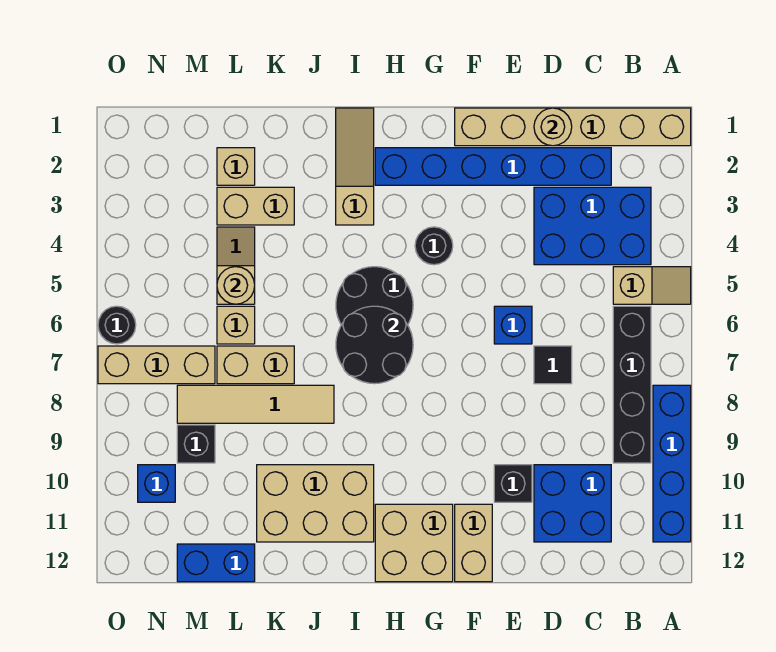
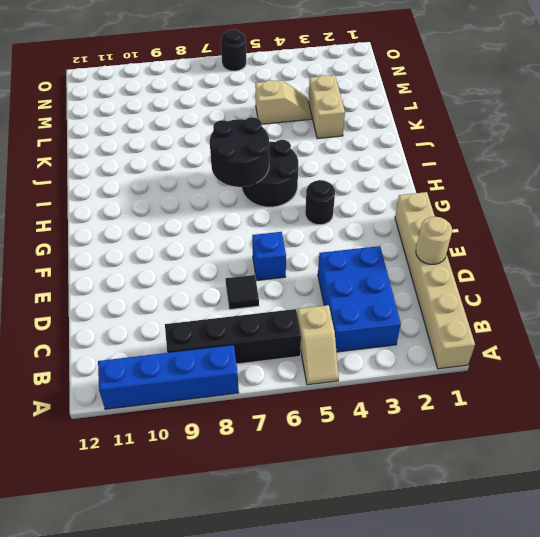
none -> blue brick C2:H2 level 1
none -> blue brick C10:D11 level 1
none -> black brick E10 level 1
none -> tan brick F11:F12 level 1

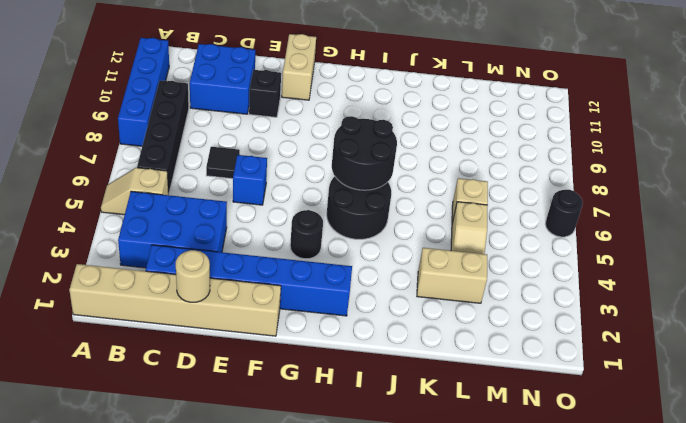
none -> tan brick G11:H12 level 1
none -> tan slope I1:I3 level 1 top 3
none -> tan brick I10:K11 level 1
none -> tan tile J8:M8 level 1

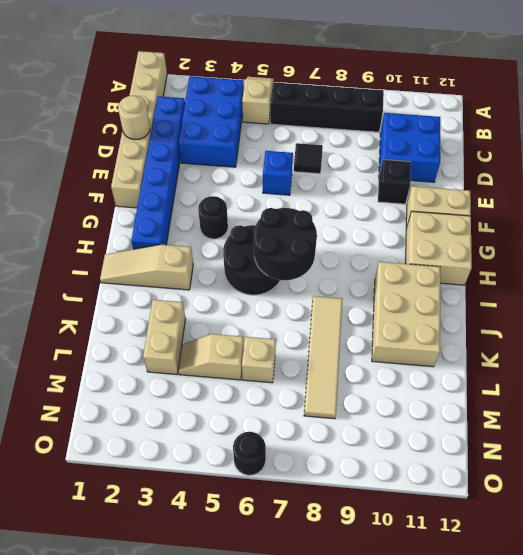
none -> blue brick A8:A11 level 1
none -> tan brick K7:L7 level 1
none -> tan brick L2 level 1
none -> blue brick L12:M12 level 1

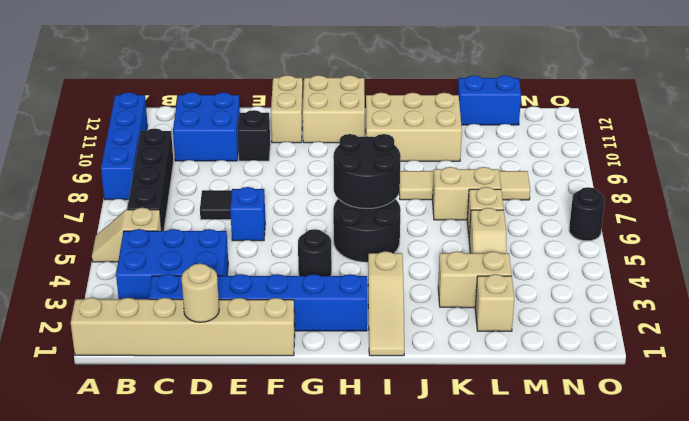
none -> tan brick M7:O7 level 1
none -> black brick M9 level 1
none -> blue brick N10 level 1
none -> tan round brick L5 level 2

